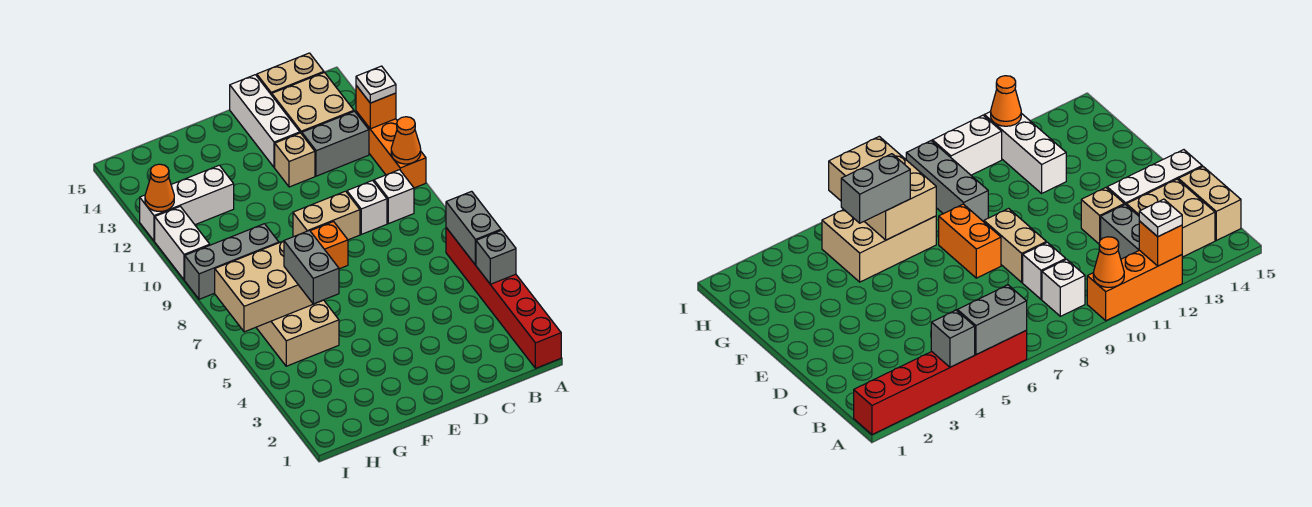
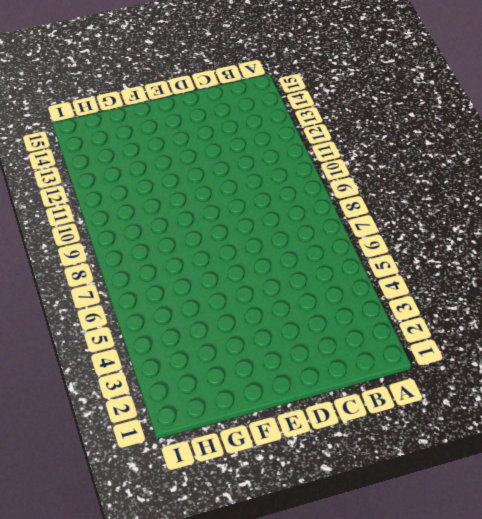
none -> red brick A1:A6 level 1
none -> orange brick A10:A12 level 1
none -> white brick B9 level 1

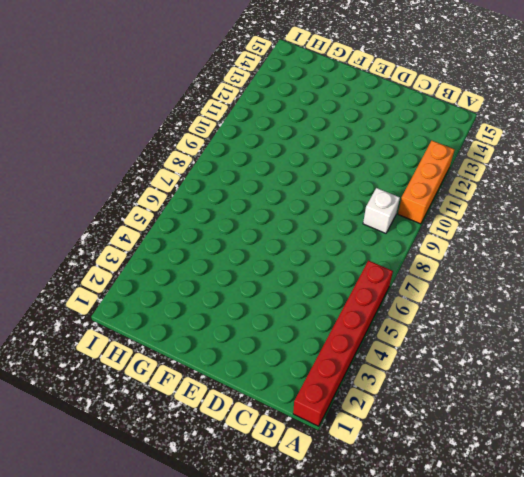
none -> grey brick B12:C12 level 1
none -> tan brick B13:C14 level 1
none -> tan brick B15:C15 level 1

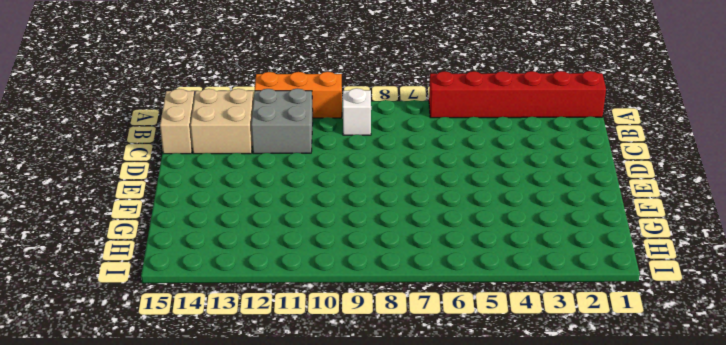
grey brick B11:C12 level 1 -> grey brick B12:C12 level 1
none -> white brick C9 level 1
none -> tan brick D9:E9 level 1
none -> tan brick D12 level 1

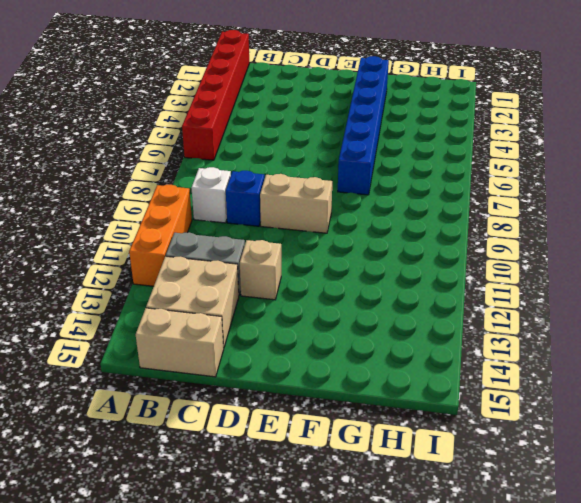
blue brick C9 level 1 -> white brick C9 level 1
blue brick F2:F7 level 1 -> none
none -> white brick D13:D15 level 1
none -> orange brick E8:F8 level 1
none -> tan brick G5:H7 level 1

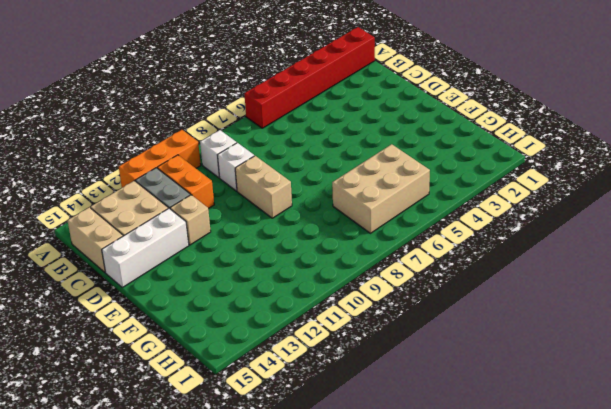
orange brick B11:C11 level 1 -> orange brick E8:F8 level 1
none -> grey brick G9:I9 level 1
none -> white brick G12:I12 level 1
none -> white brick I10:I11 level 1

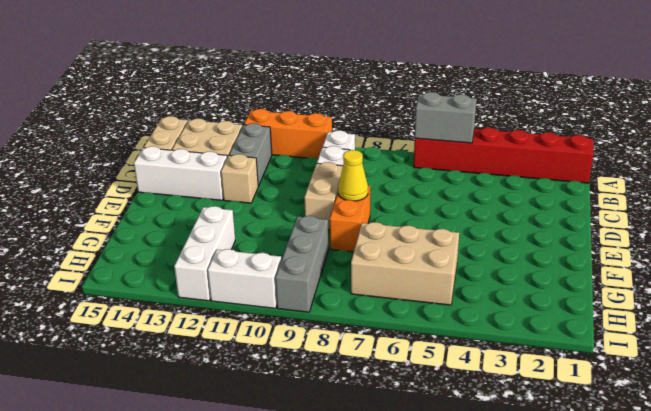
yellow cone E8 level 2 -> none
none -> grey brick A4 level 2
none -> orange cone A10 level 2
none -> orange brick A12 level 2

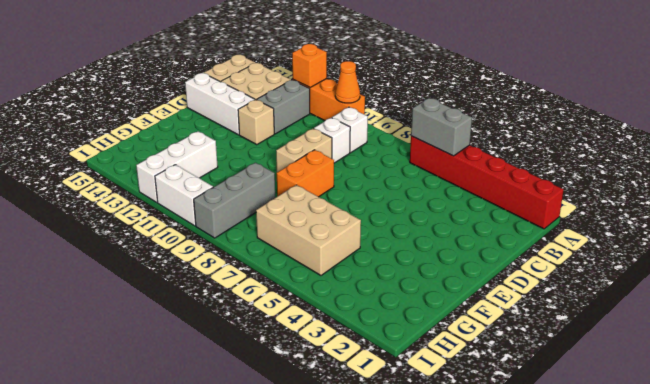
none -> grey brick A4 level 2
none -> tan brick G6:I7 level 2
none -> orange cone I12 level 2

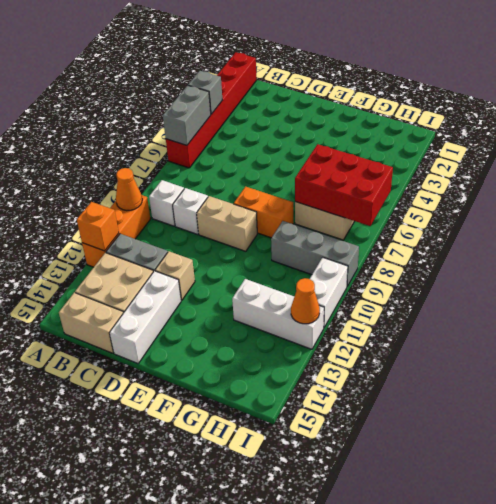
red brick G6:I7 level 2 -> tan brick G6:I7 level 2
none -> white plate A12 level 3
none -> grey brick G5:G6 level 3

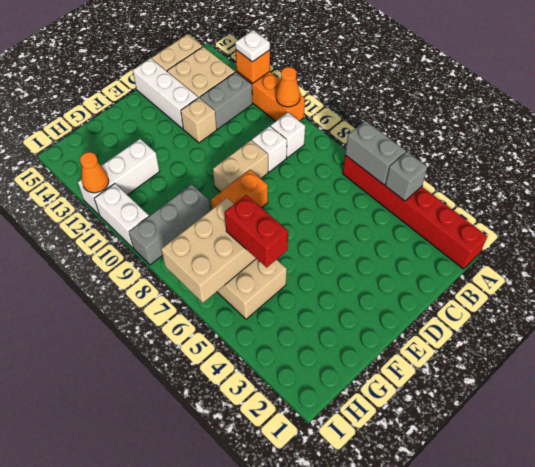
red brick G5:G6 level 3 -> grey brick G5:G6 level 3

